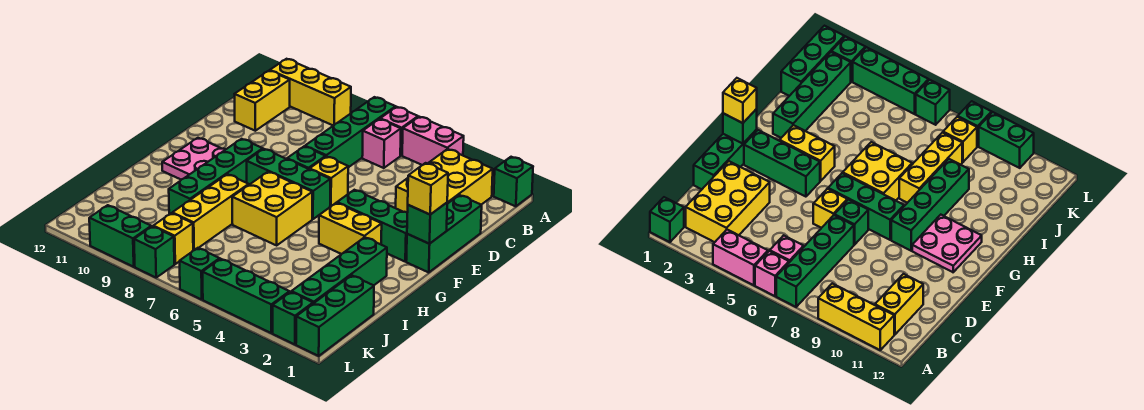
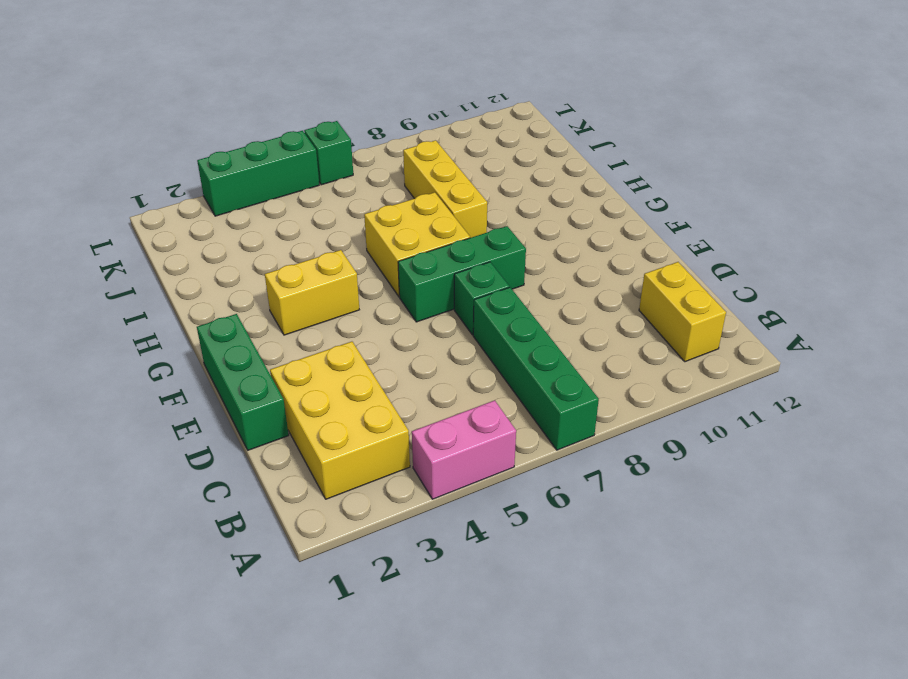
none -> green brick A1 level 1
none -> pink brick A6 level 1
none -> yellow brick A9:A11 level 1

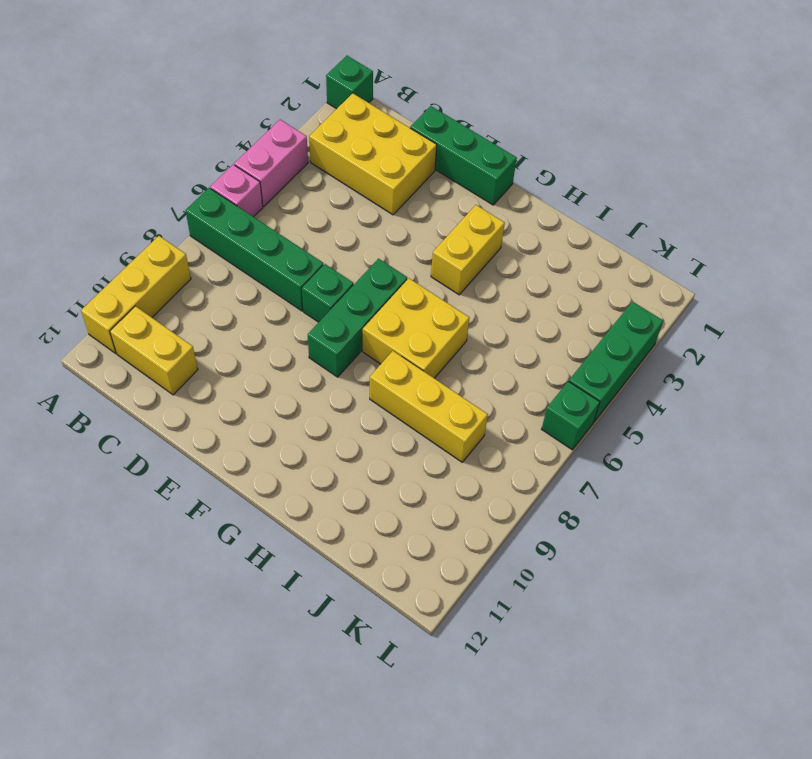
none -> pink brick B6 level 1
none -> yellow brick E6 level 1
none -> green brick F2:F4 level 1

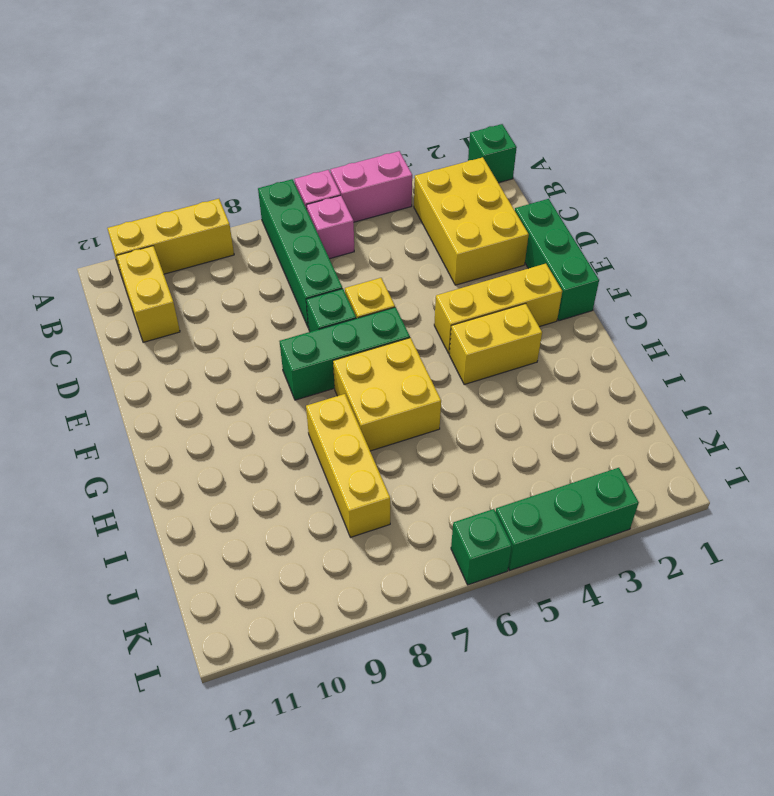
yellow brick F2:F4 level 1 -> green brick F2:F4 level 1
none -> green brick F9:I9 level 1
none -> pink plate F10:G11 level 1
none -> green brick H2:K2 level 1

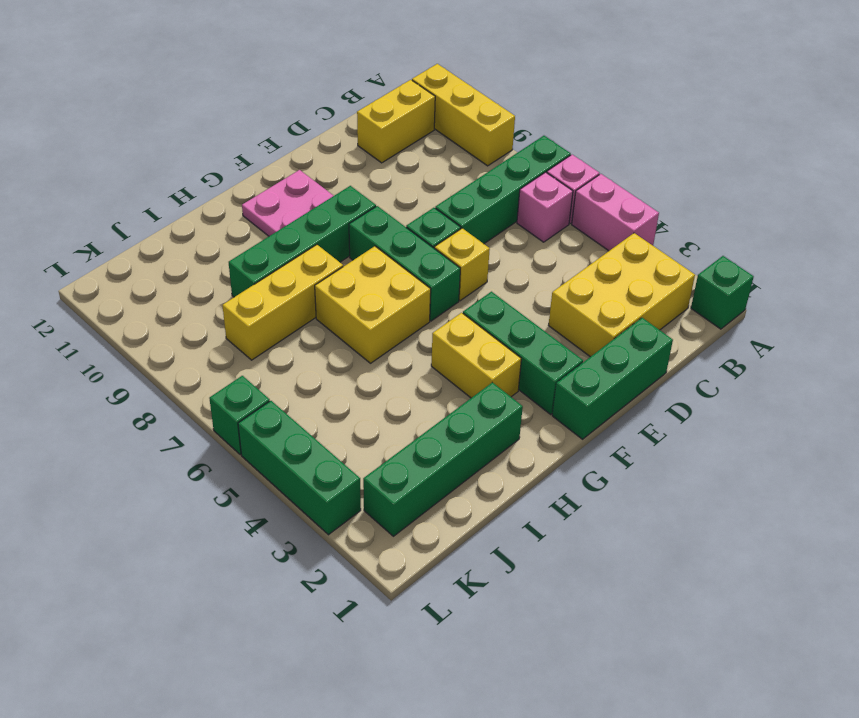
none -> green brick J1:L1 level 1
none -> yellow brick K8 level 1
none -> green brick L2 level 1

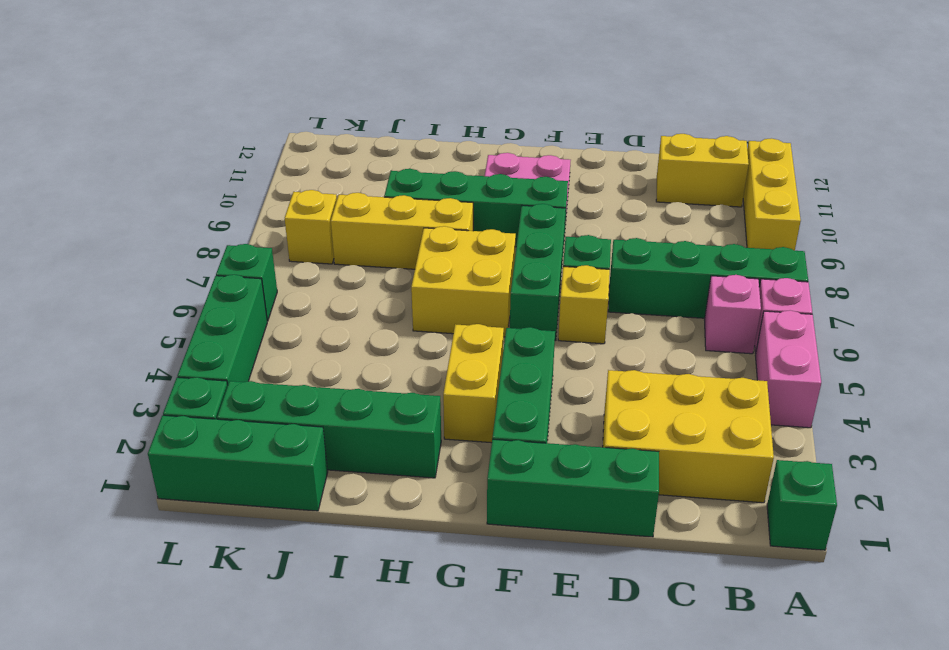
none -> green brick L8 level 1
none -> green brick L9:L10 level 1
none -> green brick F1 level 2

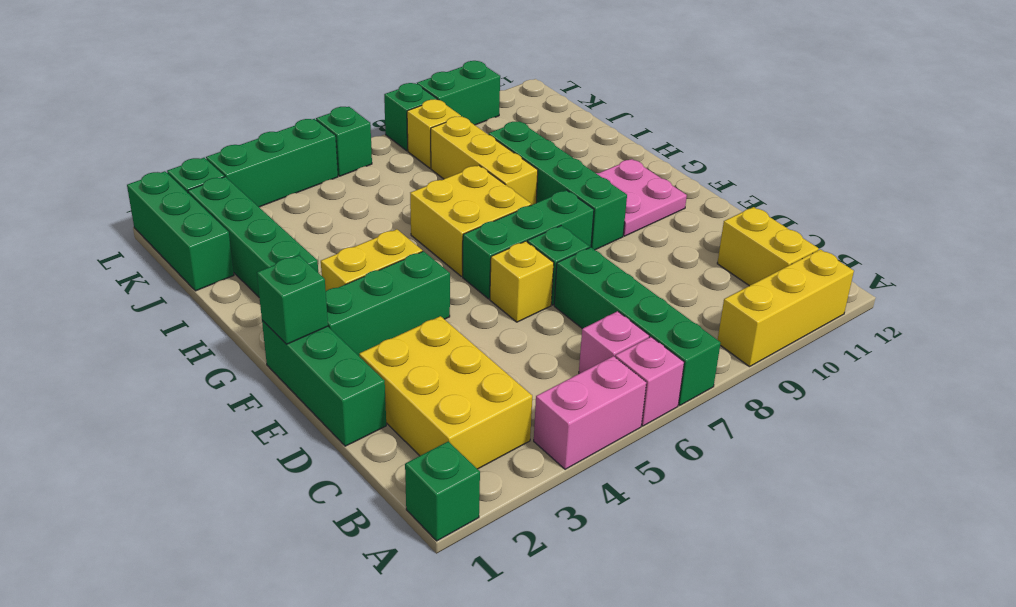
none -> yellow brick F1 level 3

